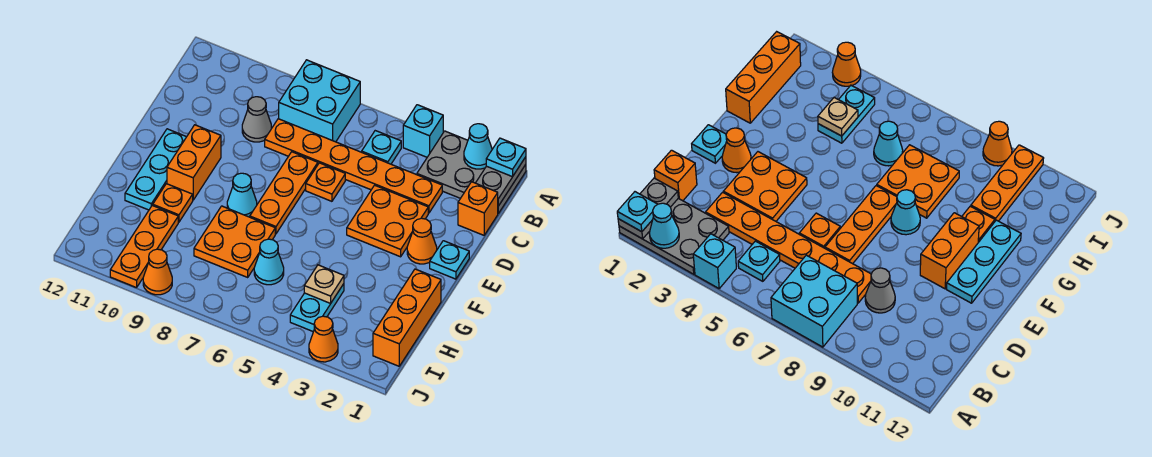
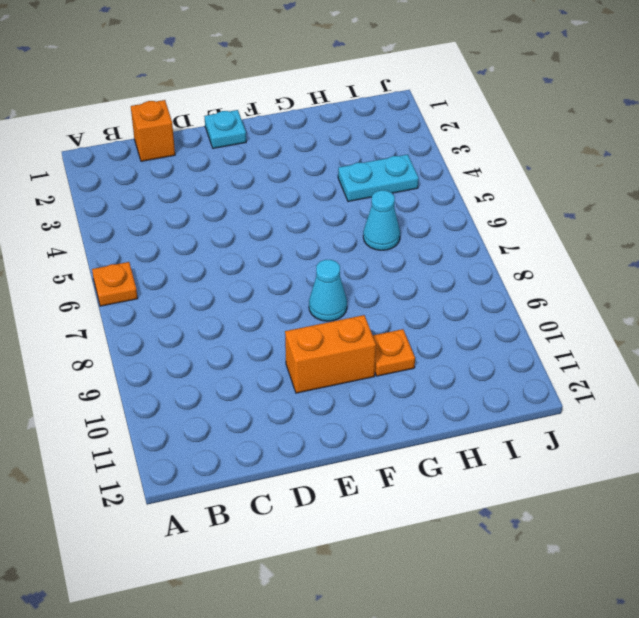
orange plate A6 level 1 -> orange plate D6 level 1
none -> grey plate A1:B3 level 1
none -> cyan brick A4 level 1
none -> cyan brick A7:B8 level 1

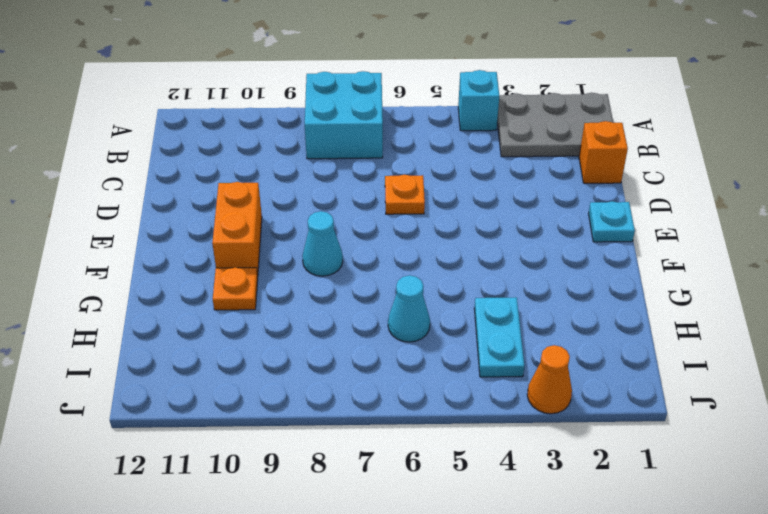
none -> cyan plate B5 level 1
none -> orange plate C3:C8 level 1
none -> grey cone C9 level 1

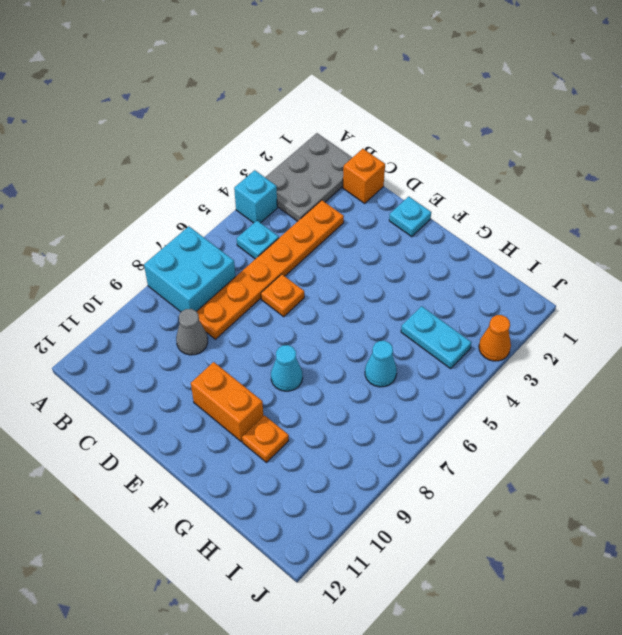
none -> orange plate D3:E4 level 1
none -> orange plate D7:F7 level 1
none -> orange cone E2 level 1

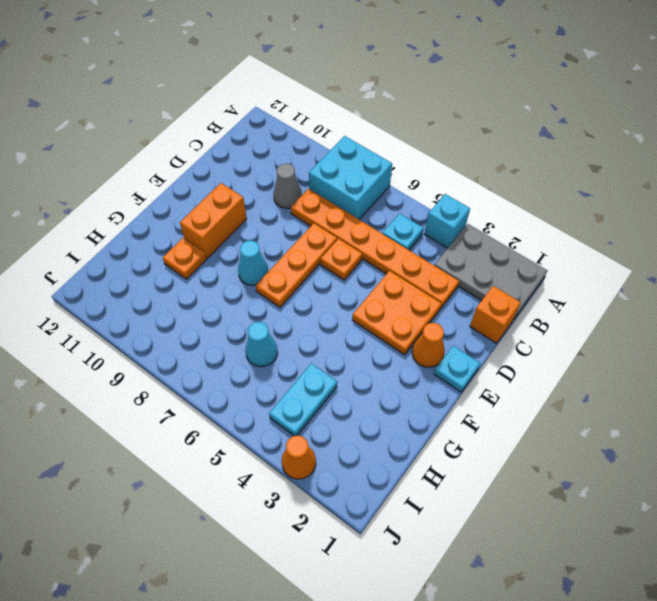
none -> cyan plate E11:G11 level 1
none -> orange brick G1:I1 level 1
none -> orange plate G7:H8 level 1

